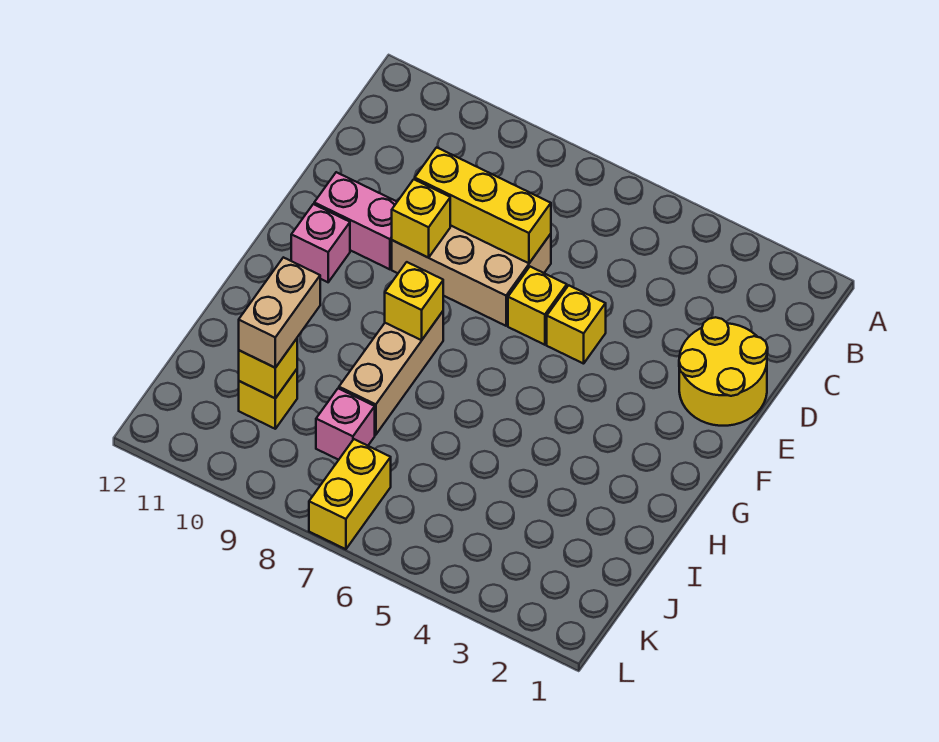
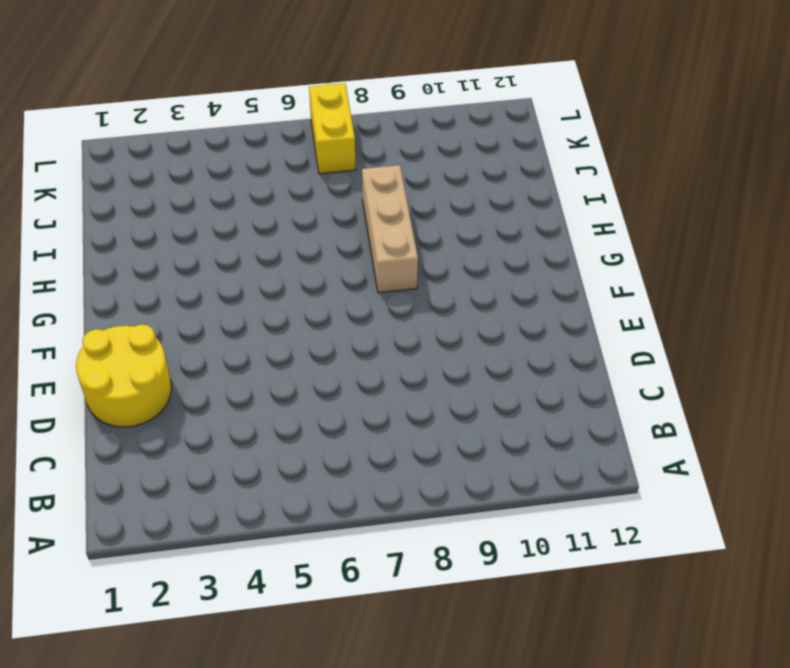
none -> tan brick D7:E9 level 1
none -> yellow brick E5 level 1
none -> yellow brick E6 level 1

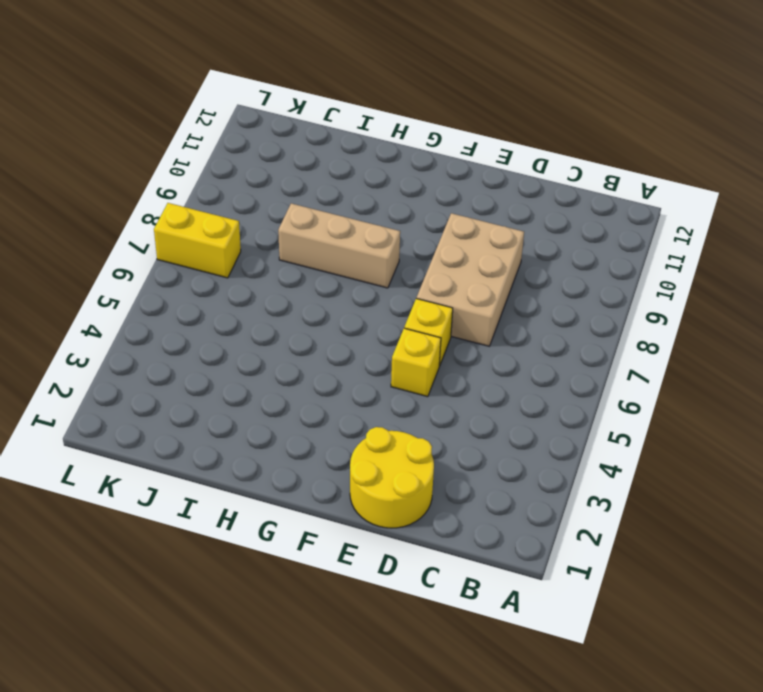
none -> pink brick E10:E11 level 1
none -> pink brick F11 level 1
none -> pink brick J8 level 1

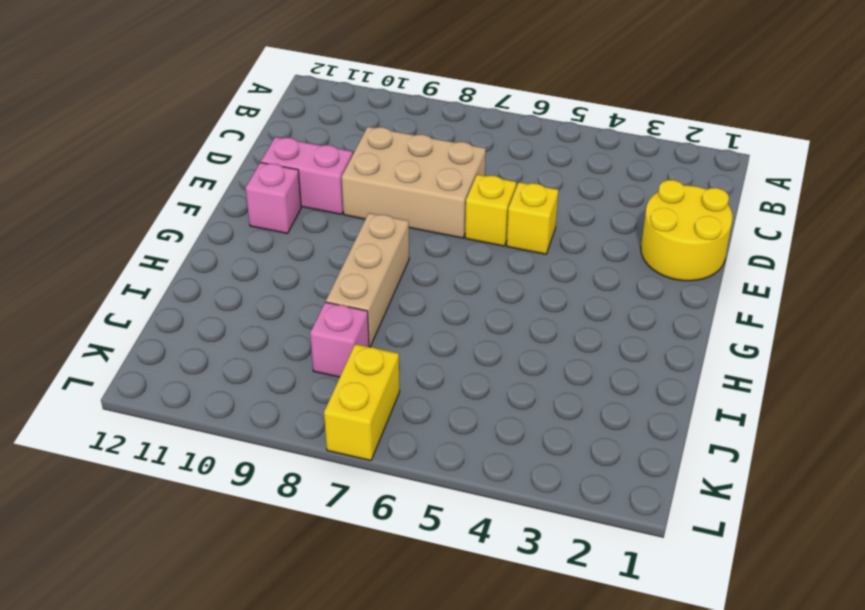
none -> yellow brick J10 level 1
none -> yellow brick D7:D9 level 2
none -> yellow brick E9 level 2

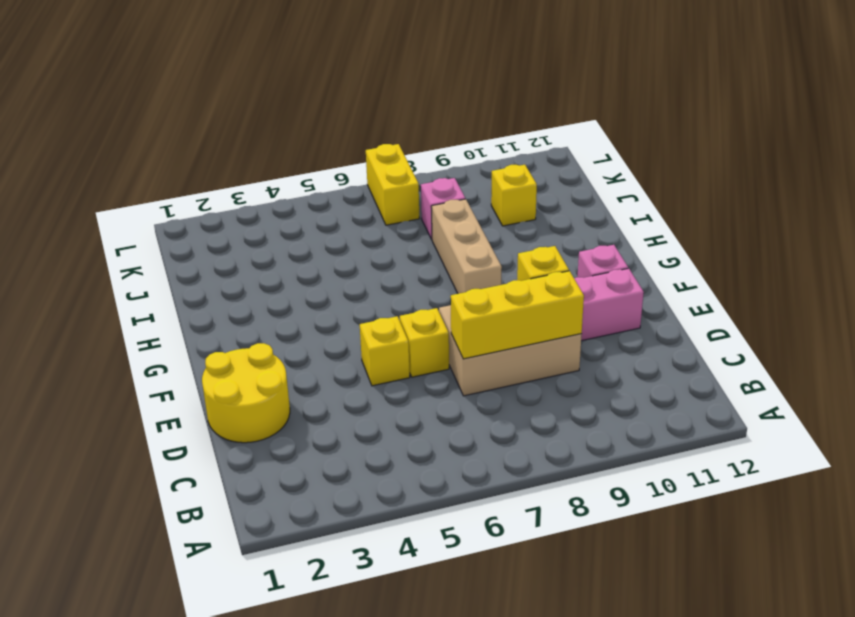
none -> yellow brick G8 level 2
none -> yellow brick J10 level 2
none -> tan brick I10:J10 level 3

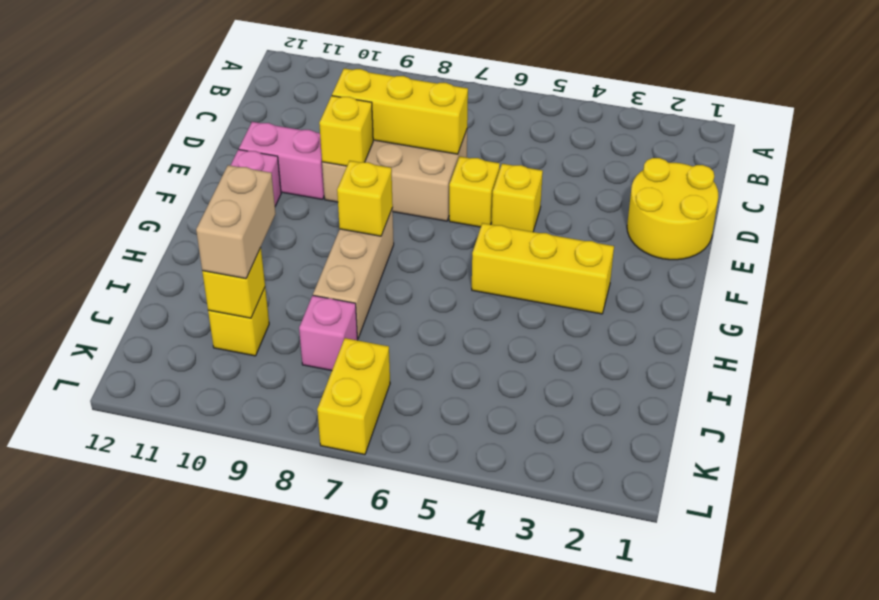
yellow brick G3:G5 level 1 -> none

